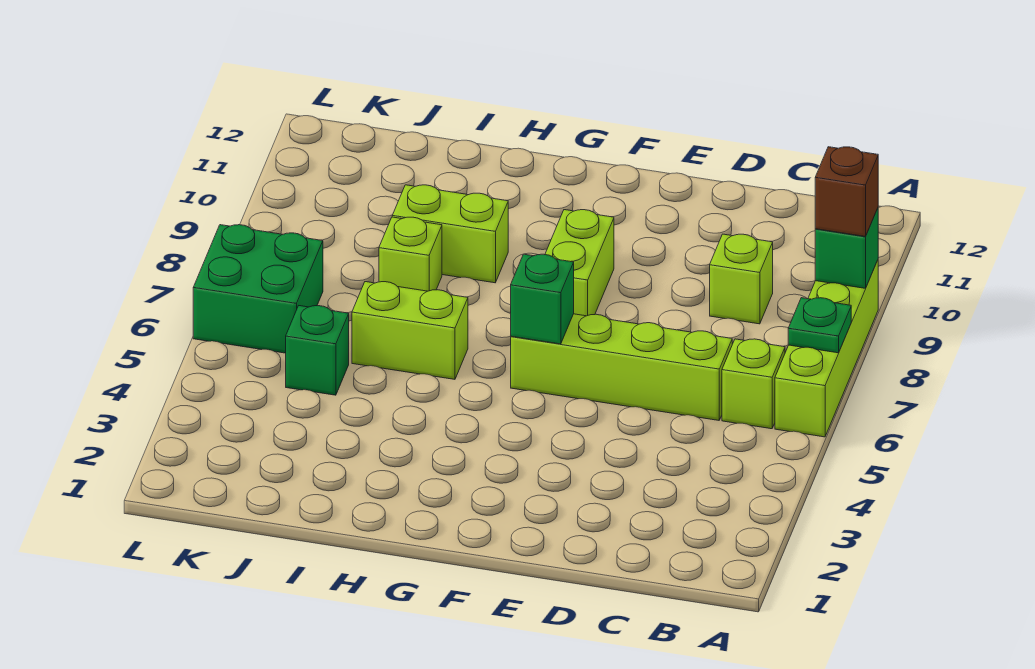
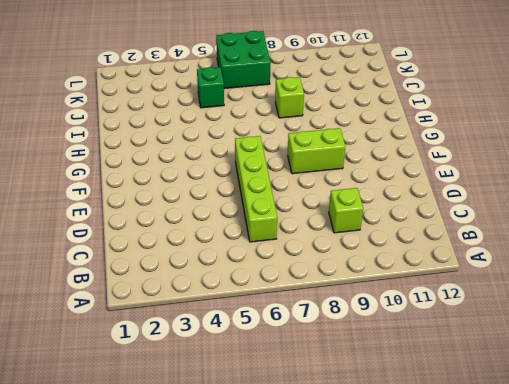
none -> lime brick A6:A9 level 1
none -> lime brick B6 level 1
none -> lime brick H6:I6 level 1

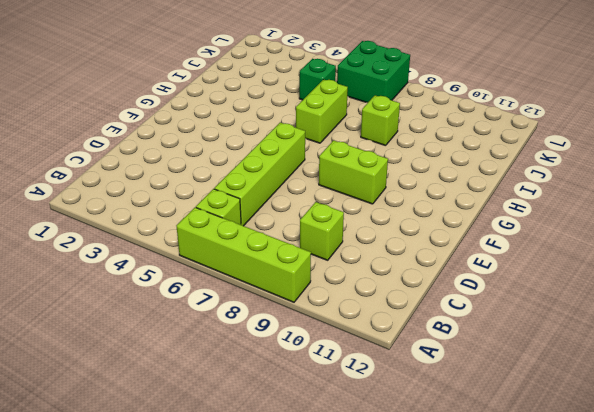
none -> lime brick H9:I9 level 1
none -> green plate A7 level 2
none -> green brick A9 level 2

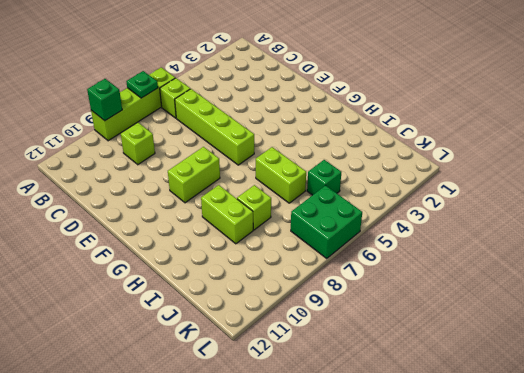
none -> green brick F6 level 2
none -> brown brick A9 level 3

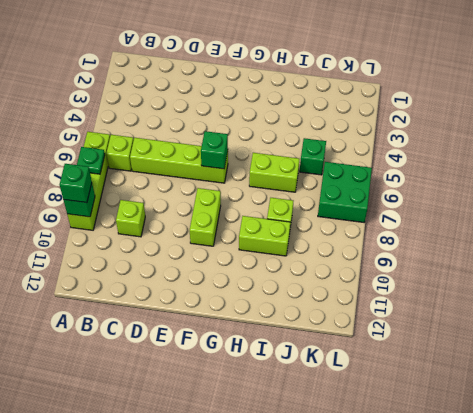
green brick A9 level 3 -> brown brick A9 level 3

